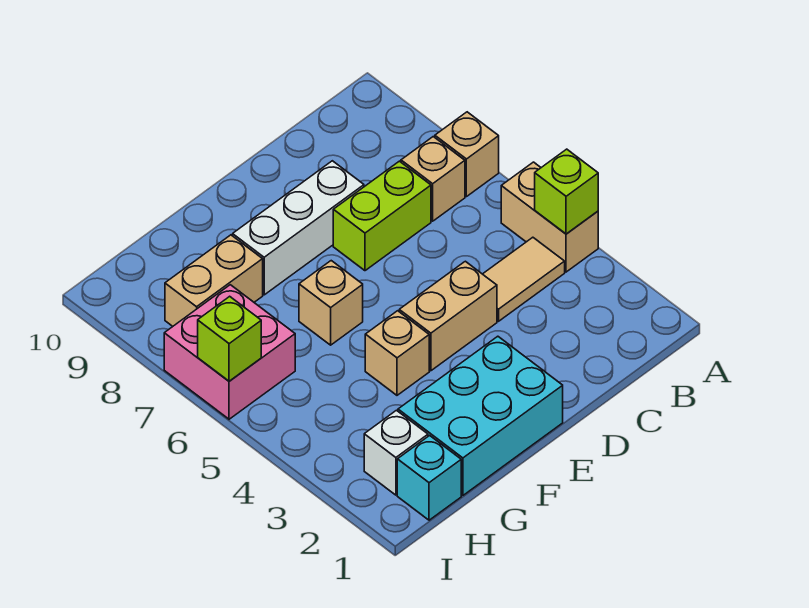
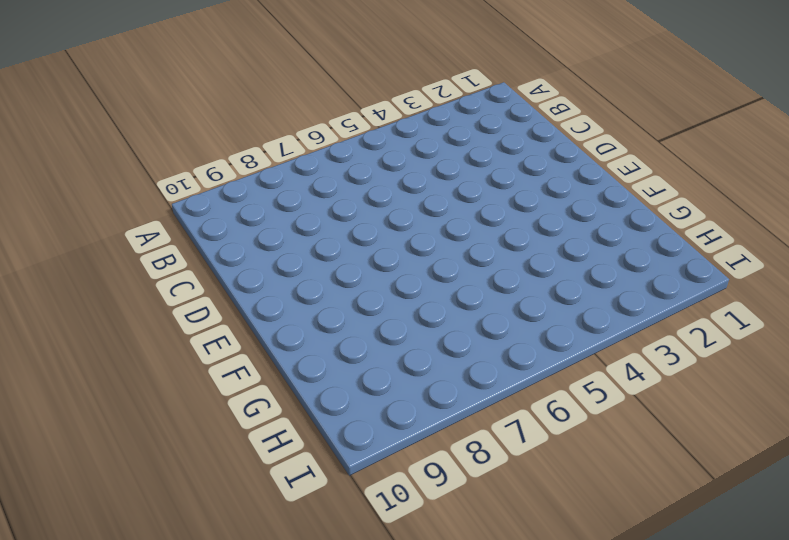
none -> tan brick A4:A5 level 1
none -> tan brick A7 level 1
none -> tan tile B4:C4 level 1

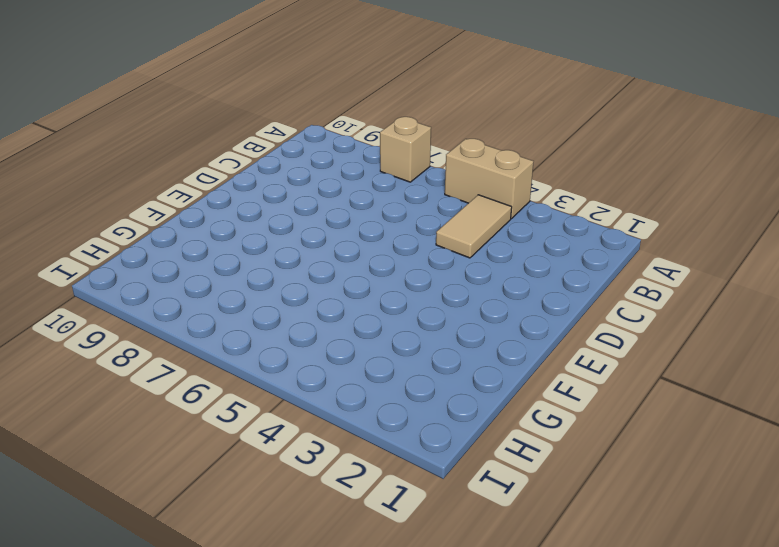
none -> tan brick B7 level 1
none -> lime brick C7:D7 level 1
none -> tan brick D4:E4 level 1

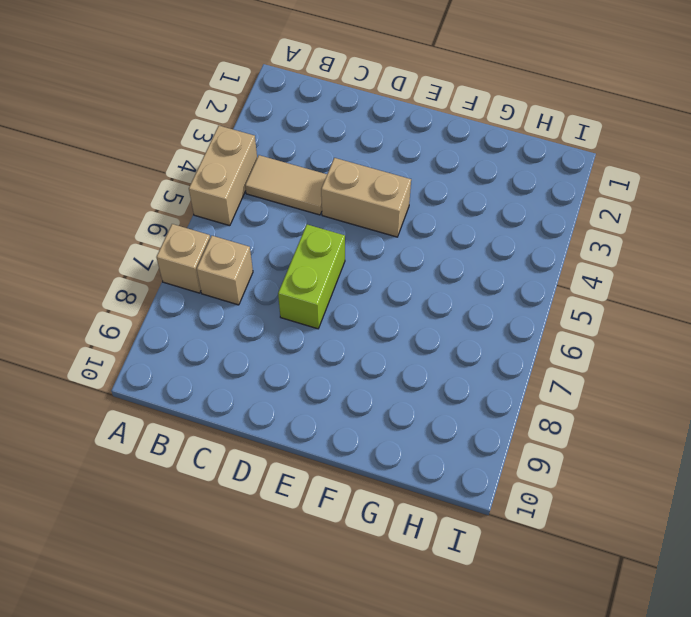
lime brick D6:D7 level 1 -> lime brick C7:D7 level 1
none -> white brick D8:F8 level 1
none -> cyan brick E1:G2 level 1
none -> tan brick F4 level 1

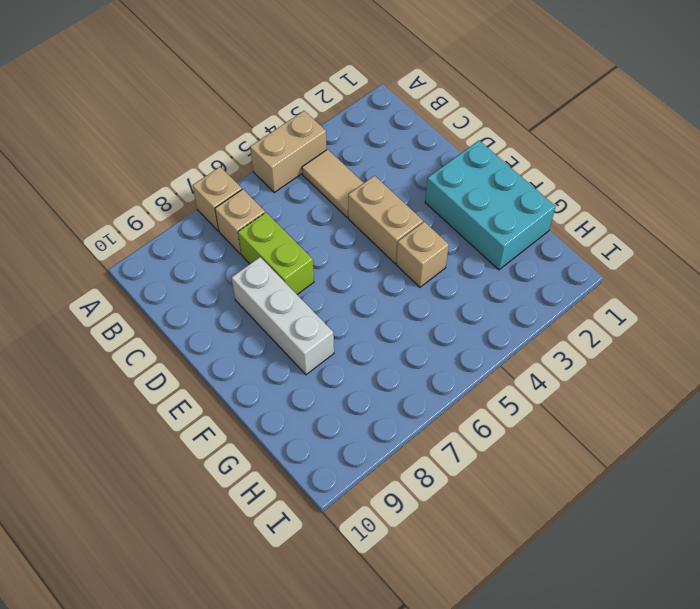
none -> tan brick F6 level 1
none -> tan brick G8:H8 level 1
none -> cyan brick H1 level 1

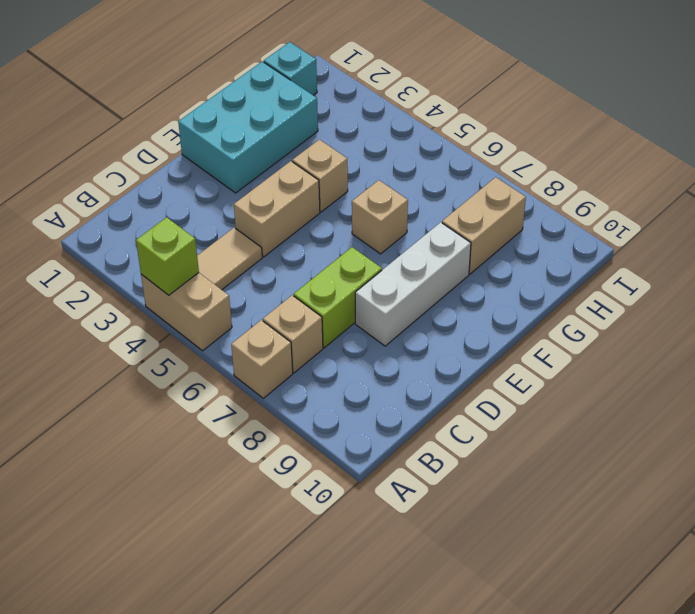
none -> white brick H2 level 1
none -> pink brick H6:I7 level 1
none -> lime brick I6 level 2

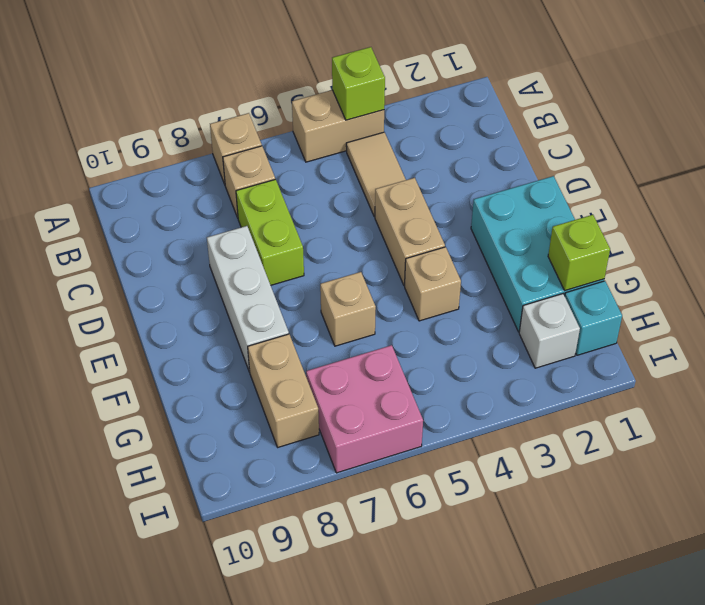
lime brick G1 level 2 -> lime brick I6 level 2

